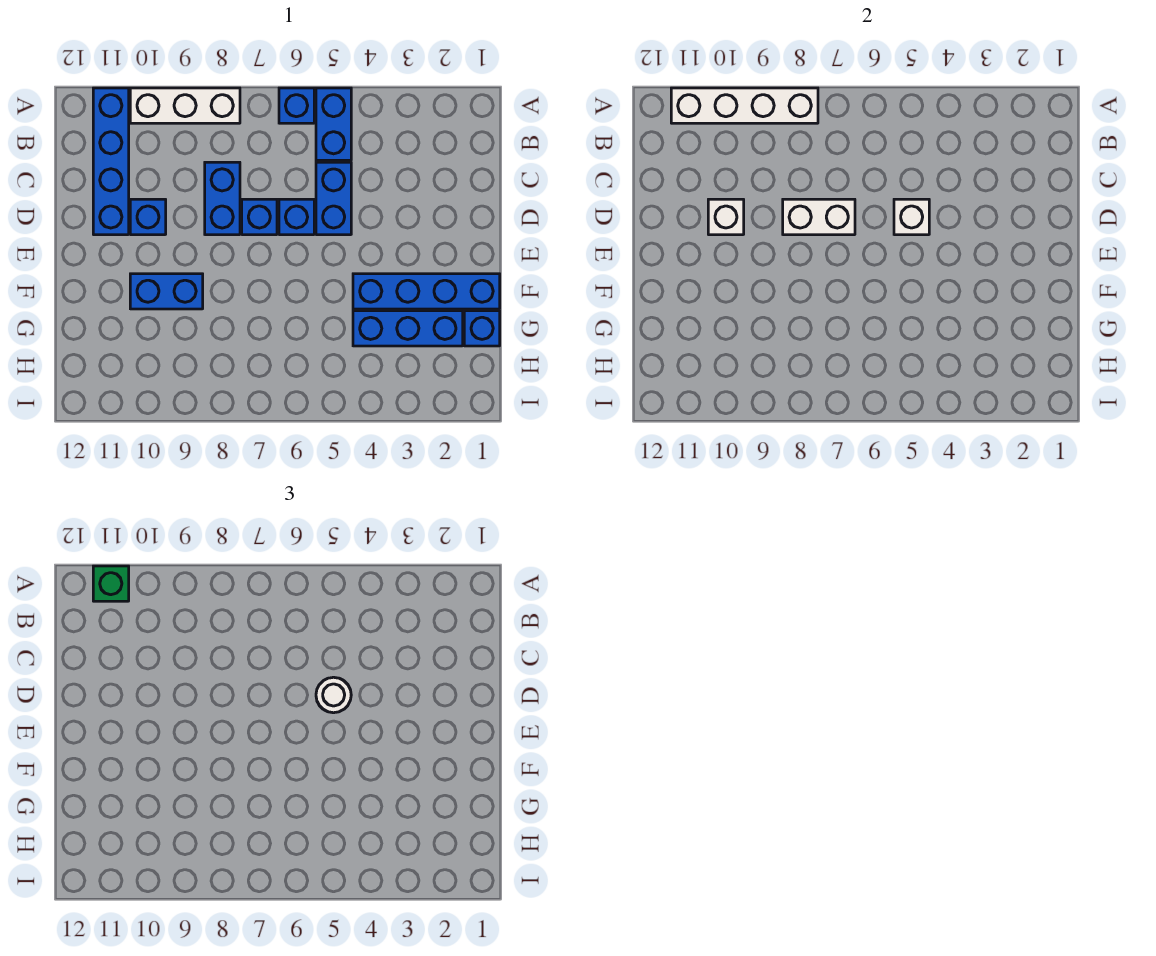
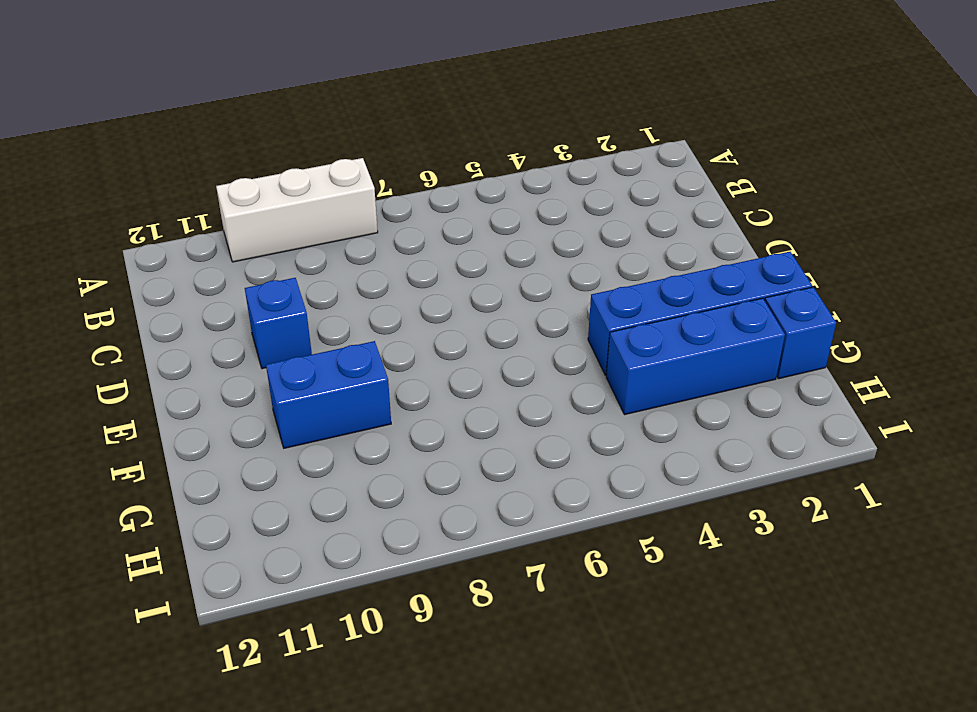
none -> blue brick A5:B5 level 1
none -> blue brick A6 level 1
none -> blue brick A11:D11 level 1

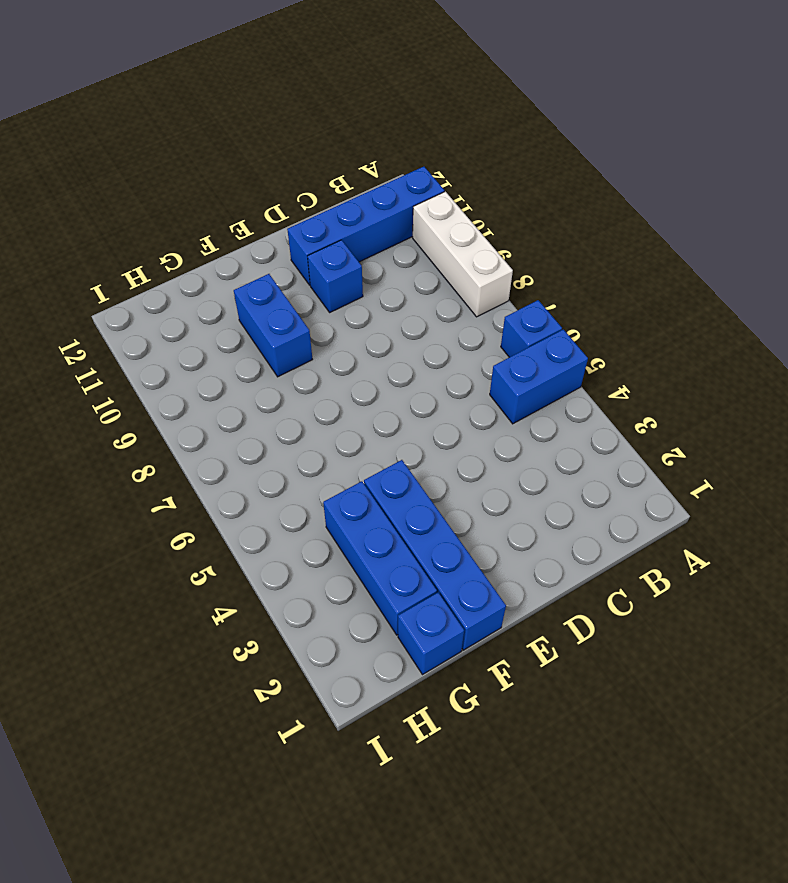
none -> blue brick C5:D5 level 1
none -> blue brick C8:D8 level 1
none -> blue brick D6 level 1

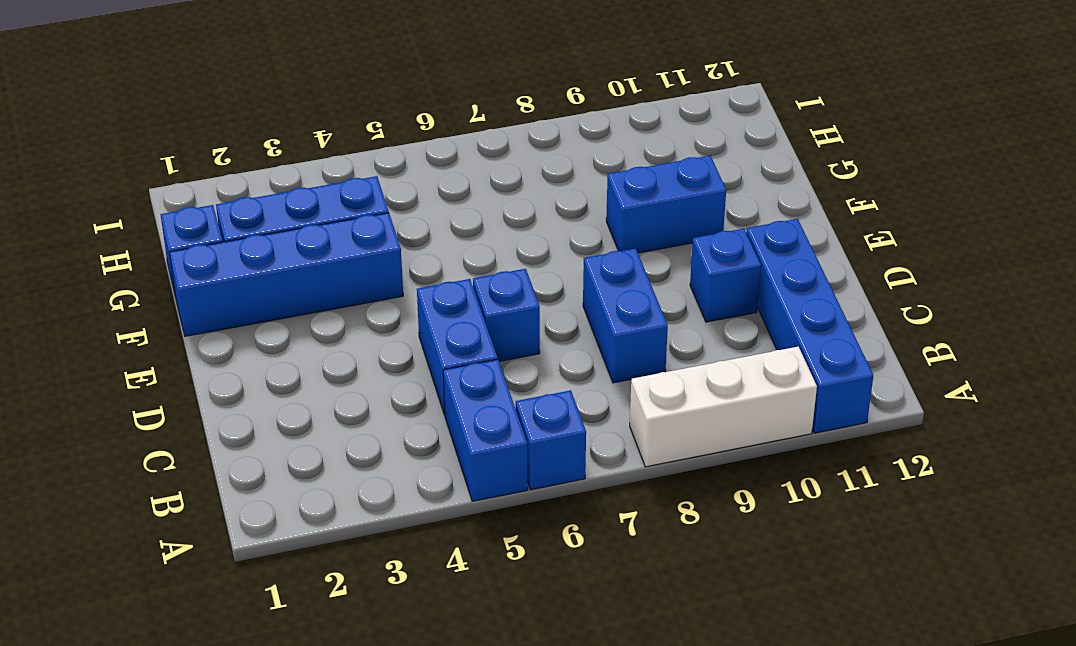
none -> blue brick D7 level 1
none -> white brick A8:A11 level 2
none -> white brick D5 level 2

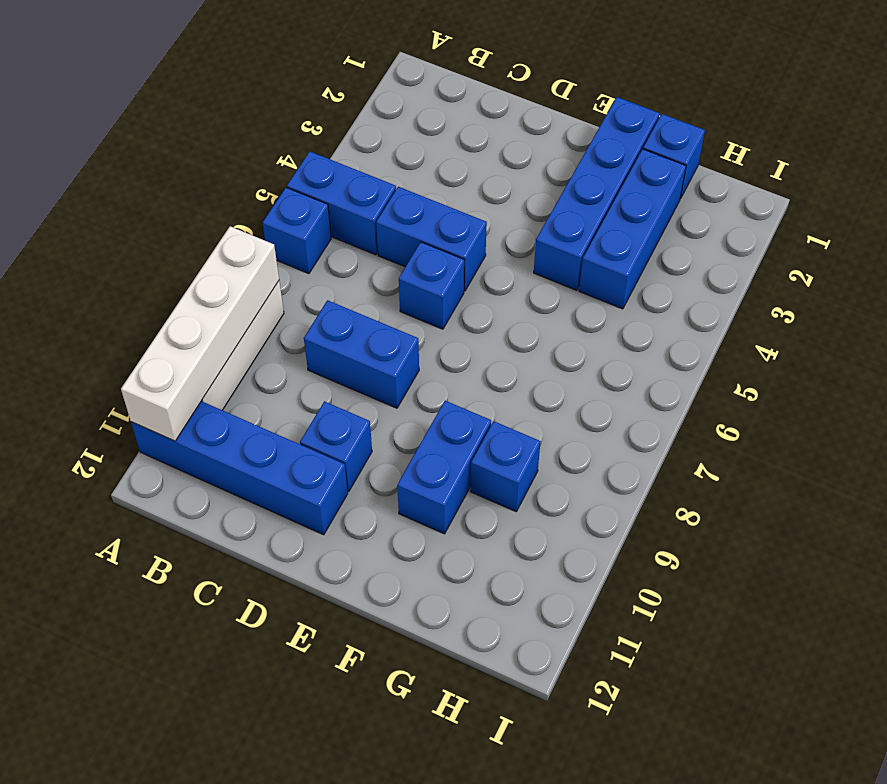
blue brick G9 level 1 -> blue brick D7 level 1
none -> white brick D5 level 2
none -> white brick D7:D8 level 2
none -> white brick D10 level 2

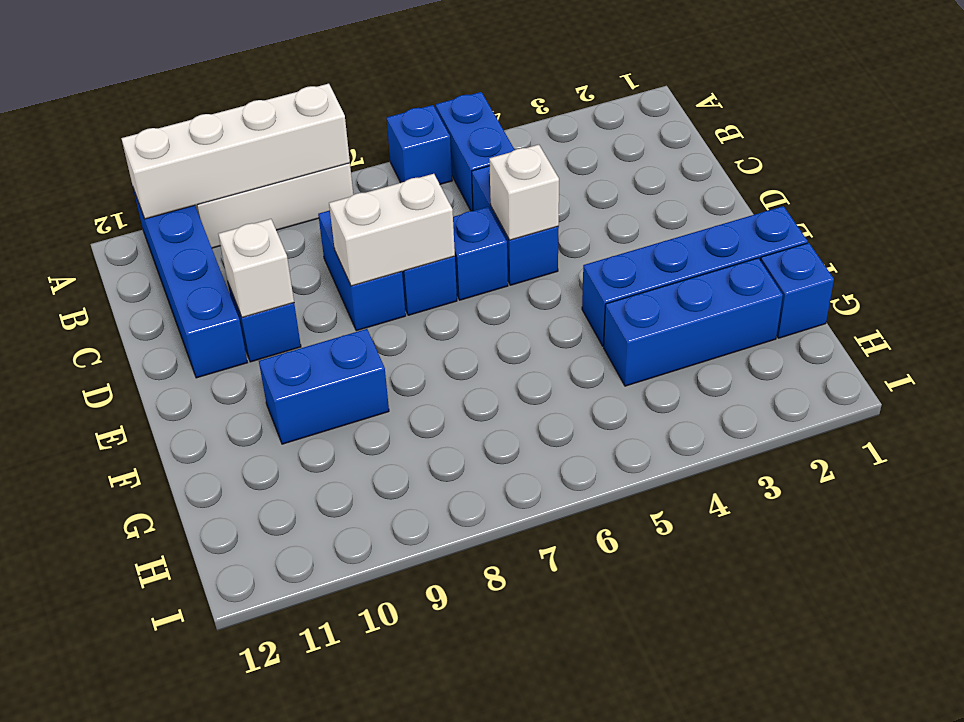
none -> green brick A11 level 3
none -> white round brick D5 level 3

